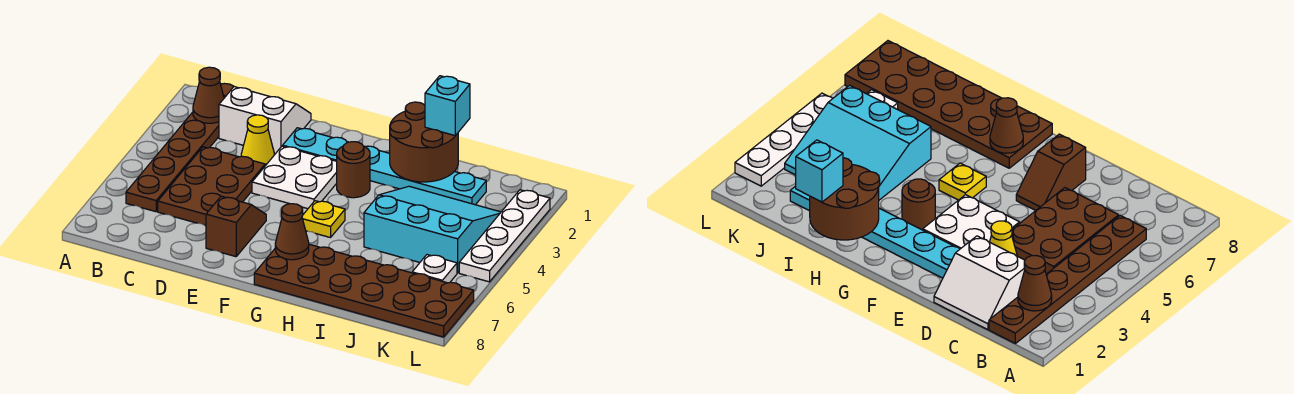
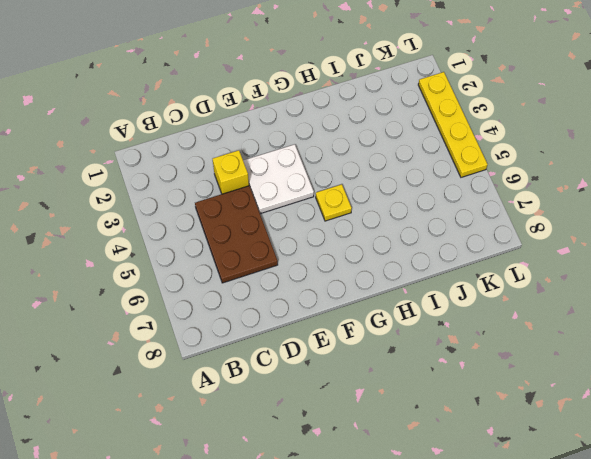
yellow brick D3 level 1 -> yellow cone D3 level 1
yellow plate L2:L5 level 1 -> white plate L2:L5 level 1
none -> brown plate B1:B6 level 1
none -> white slope C1:D2 level 1 top 2
none -> cyan plate E2:J2 level 1

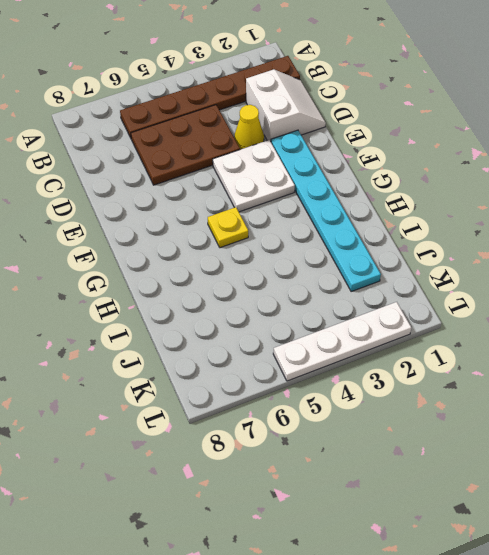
none -> brown slope E6:E7 level 1 top 7
none -> brown round brick G3 level 1
none -> brown plate G7:L8 level 1

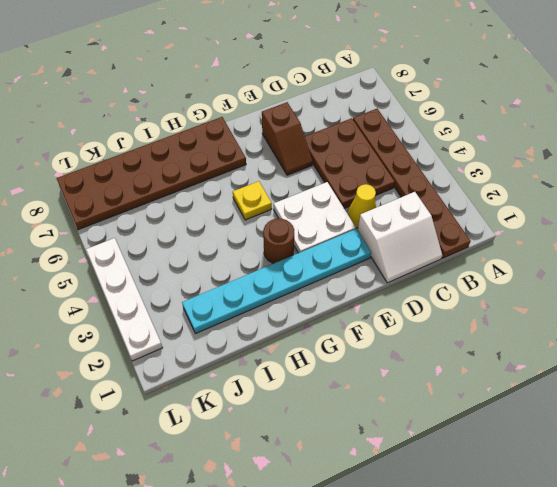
none -> cyan slope I3:K5 level 1 top 5
none -> white plate K6 level 1
none -> brown cone B2 level 2

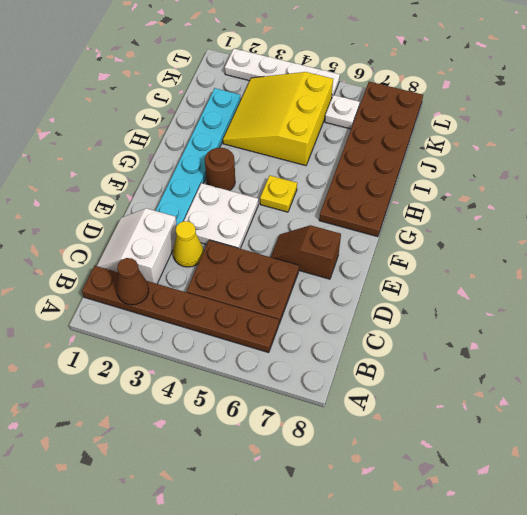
yellow slope I3:K5 level 1 top 5 -> cyan slope I3:K5 level 1 top 5
none -> brown cone G7 level 2
none -> brown round brick H1:I2 level 2
none -> cyan brick I1 level 3

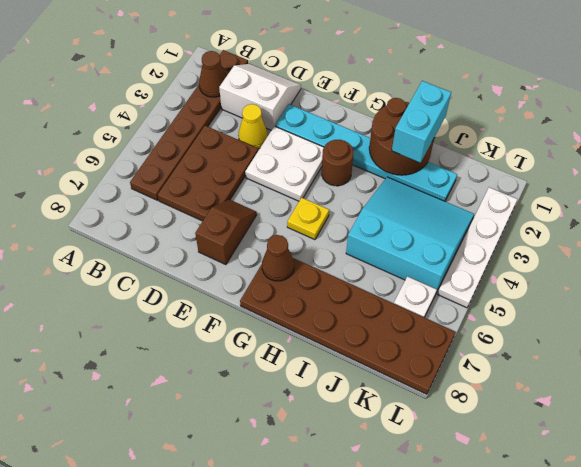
cyan brick I1:I2 level 3 -> cyan brick I1 level 3

